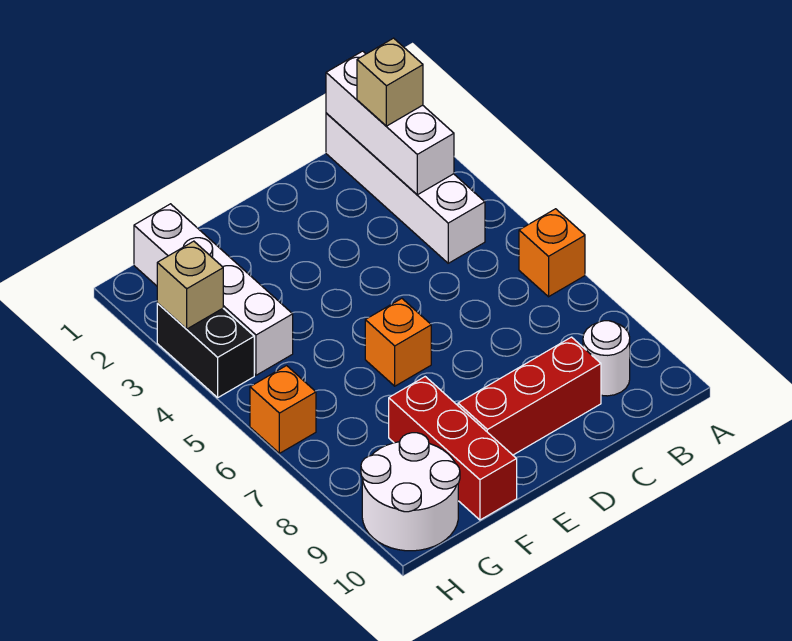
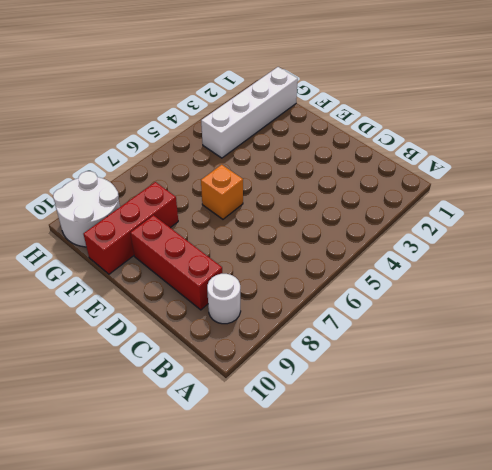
none -> orange brick A6 level 1
none -> white brick B1:B4 level 1
none -> black brick H3:H4 level 1

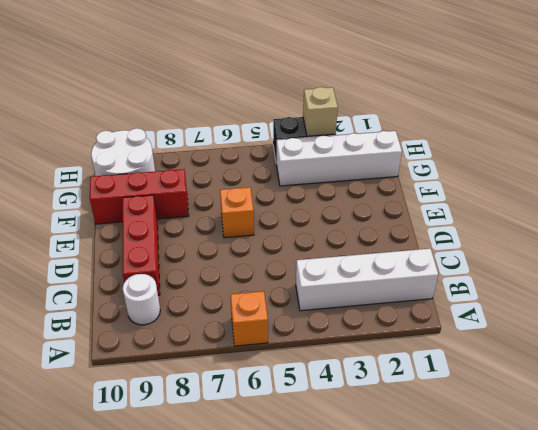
none -> orange brick H6 level 1
none -> white brick B1:B3 level 2
none -> tan brick B2 level 3

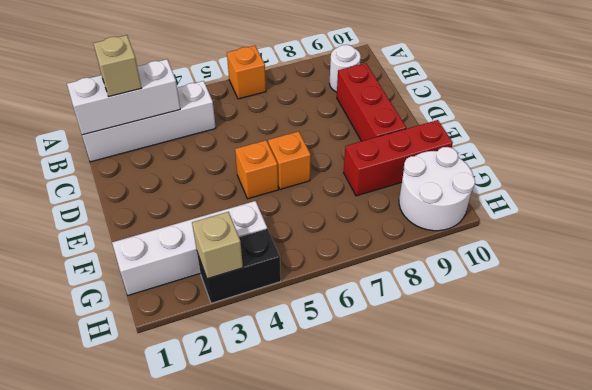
orange brick E5 level 1 -> orange brick H6 level 1

